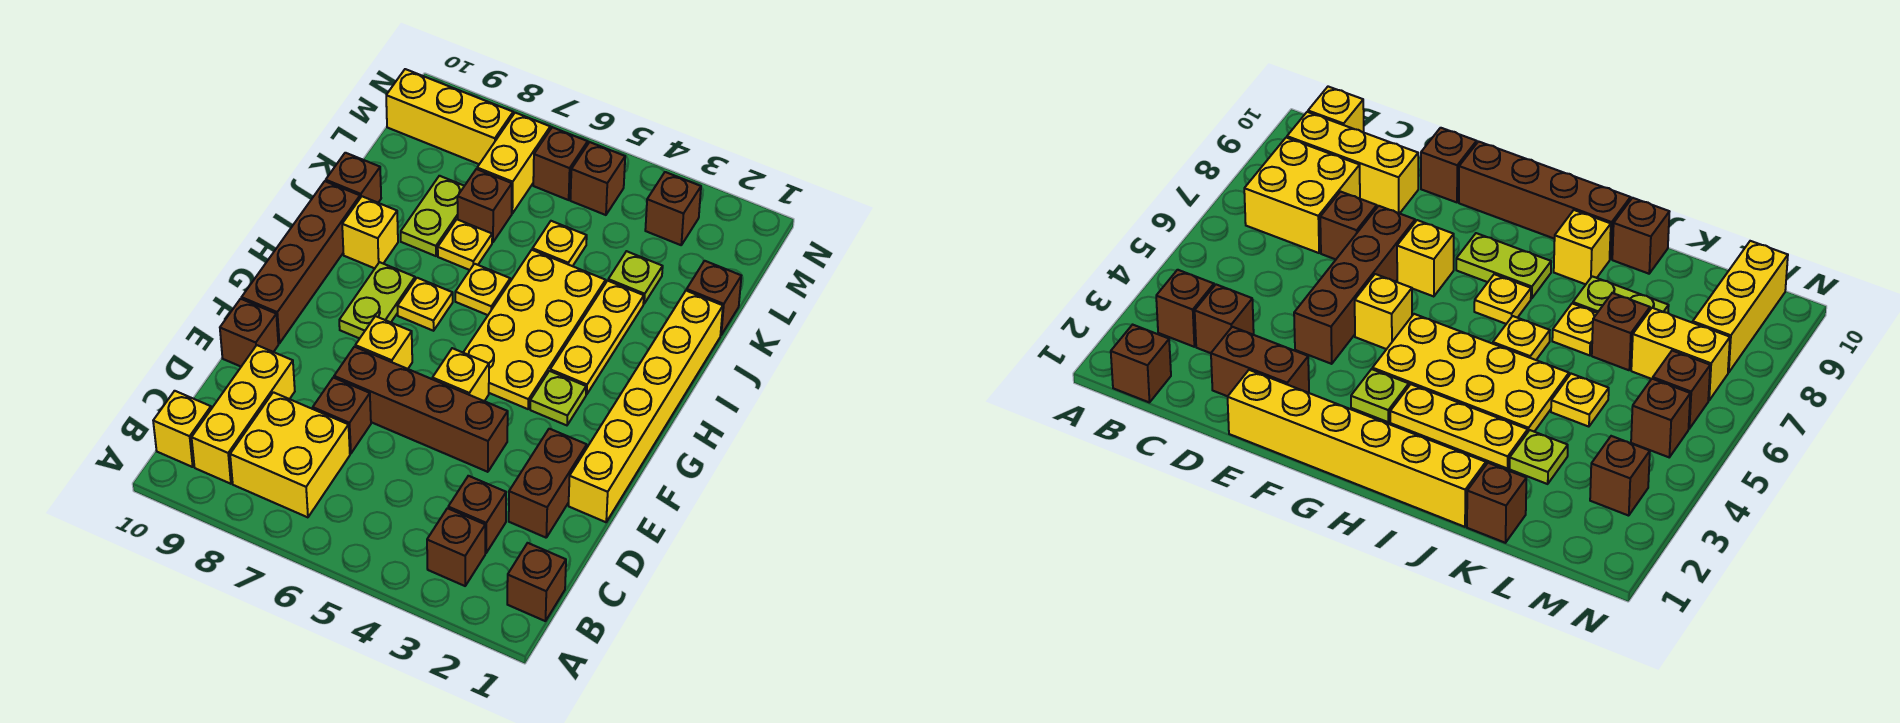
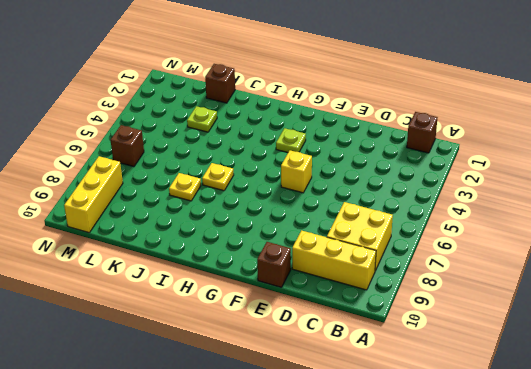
none -> brown brick B3 level 1
none -> yellow brick B10 level 1
none -> brown brick C3 level 1
none -> brown brick D2:E2 level 1

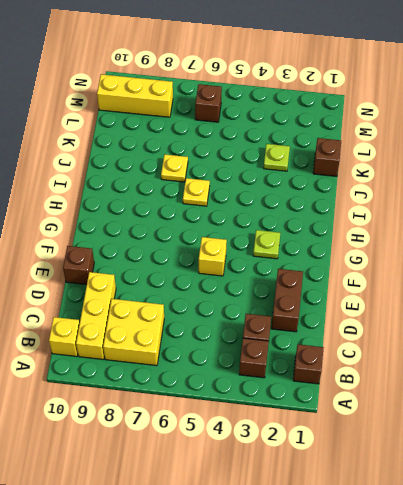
none -> brown brick D7 level 1
none -> yellow brick E1:J1 level 1
none -> brown brick E4:E7 level 1
none -> yellow brick F7 level 1

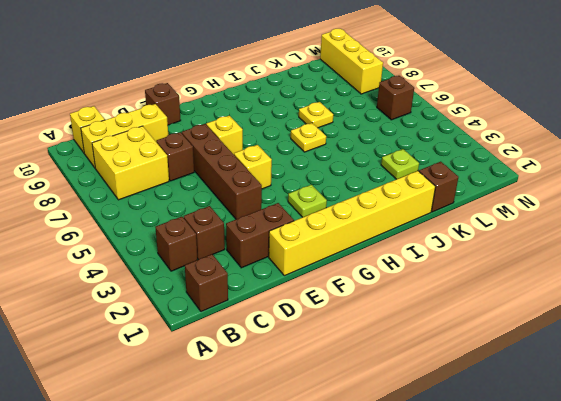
none -> brown brick F10:I10 level 1
none -> yellow plate G4:J5 level 1
none -> lime plate G8:H8 level 1
none -> yellow plate H3:J3 level 1

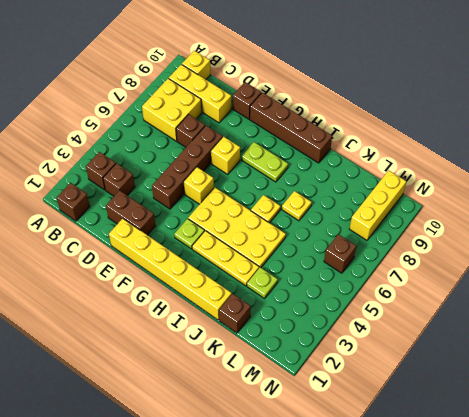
none -> yellow plate H7 level 1
none -> yellow brick I9 level 1
none -> lime plate J8:K8 level 1
none -> brown brick J10 level 1

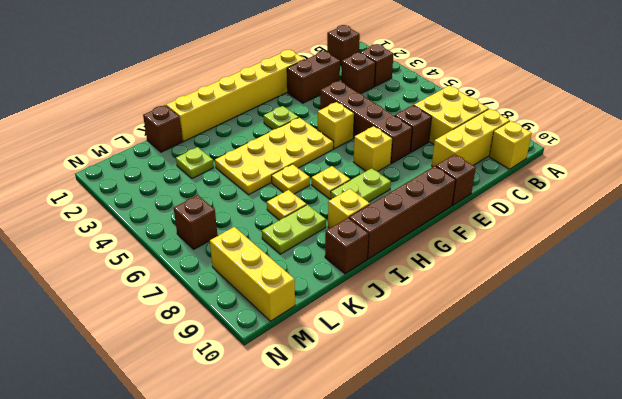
none -> yellow plate H3:J3 level 1
none -> yellow plate K5 level 1
none -> brown brick K7 level 1
none -> yellow brick L7:M7 level 1

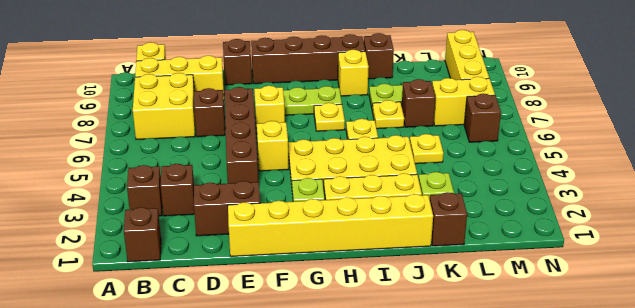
none -> brown brick M3 level 1
none -> brown brick M5 level 1

